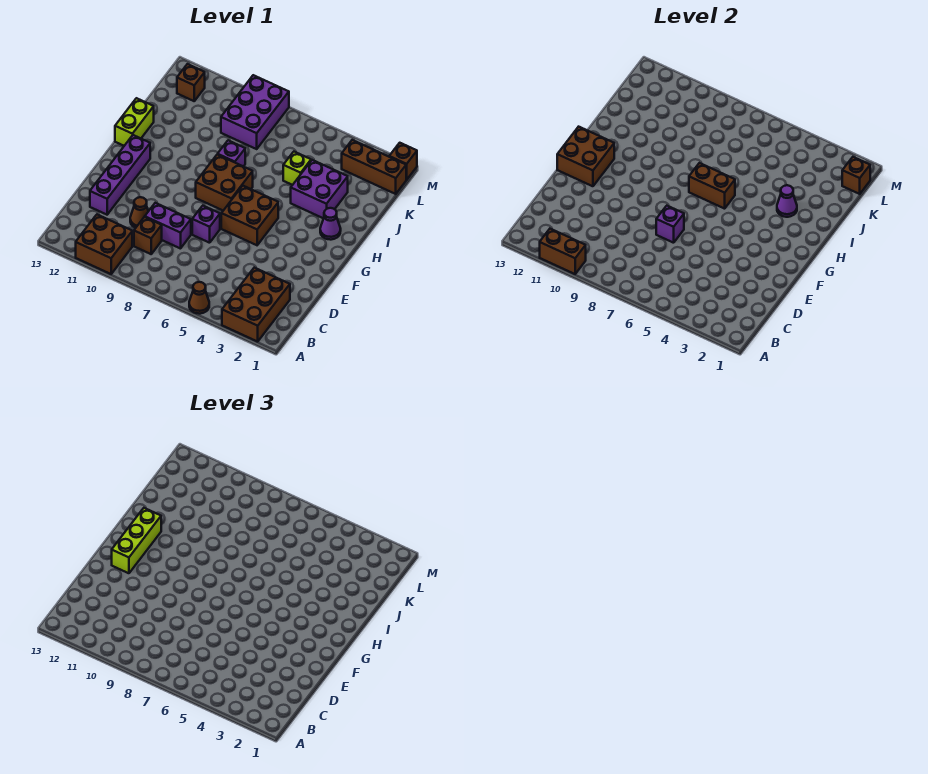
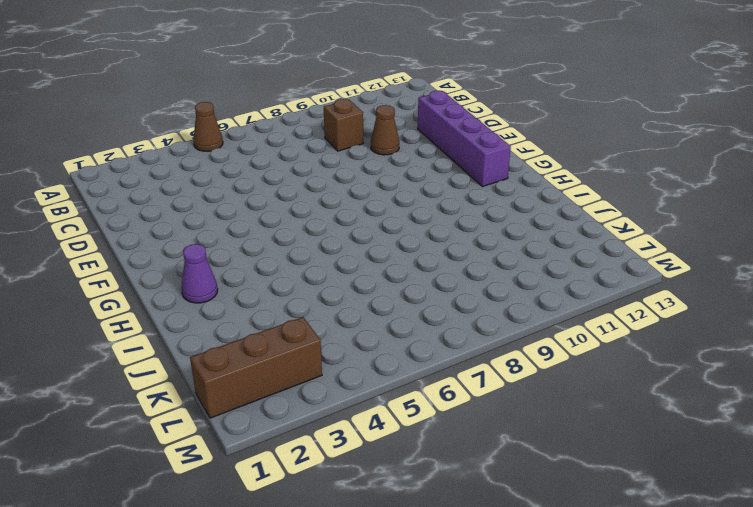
none -> brown brick A2:C3 level 1
none -> brown brick A10:B11 level 1
none -> purple brick D8:D9 level 1

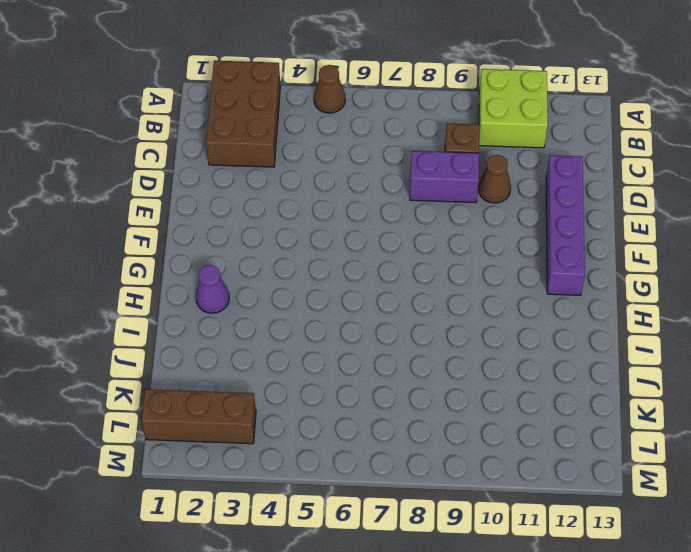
lime brick A10:B11 level 1 -> brown brick A10:B11 level 1
none -> purple brick E7 level 1
none -> brown brick F5:G6 level 1
none -> brown brick G7:H8 level 1

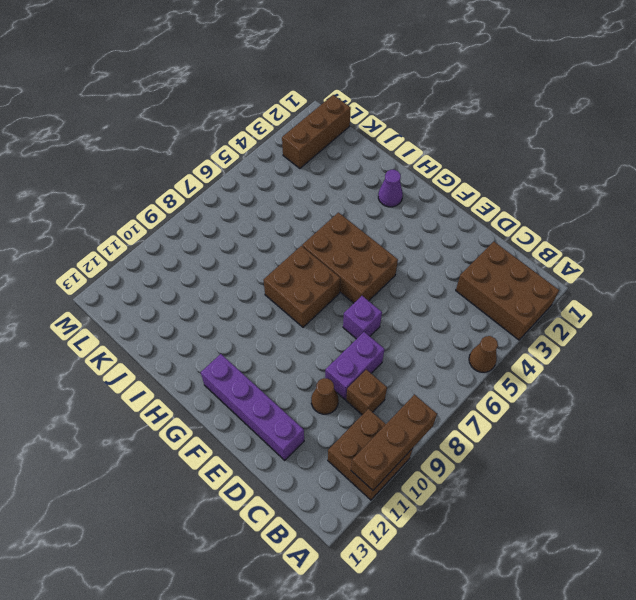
brown brick A9:A11 level 2 -> brown brick A10:A11 level 2
brown brick F5:H6 level 1 -> brown brick F5:G6 level 1
none -> lime brick H13:I13 level 1
none -> purple brick I3:J4 level 1
none -> purple brick I8 level 1

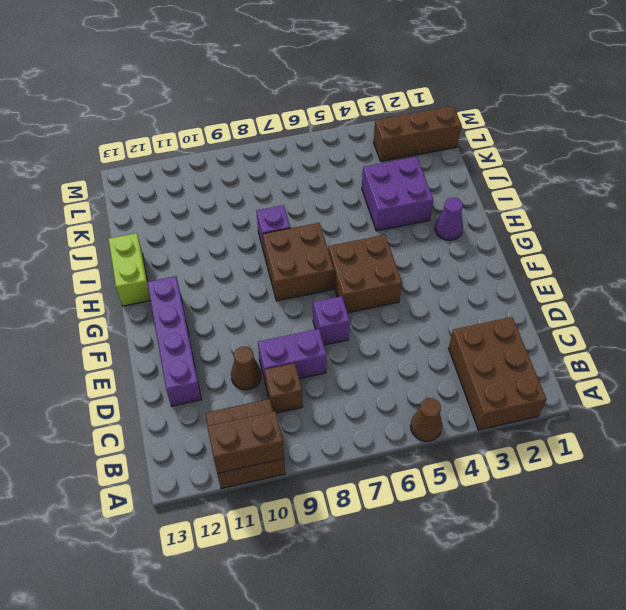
none -> lime brick J5 level 1
none -> purple brick K8:M9 level 1
none -> brown brick L12 level 1

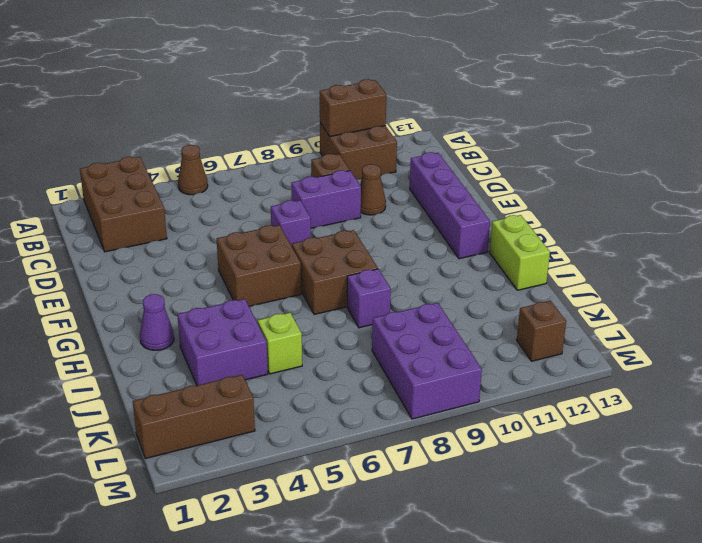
none -> brown brick M1 level 1
none -> purple brick E7 level 2
none -> brown brick F12:G13 level 2

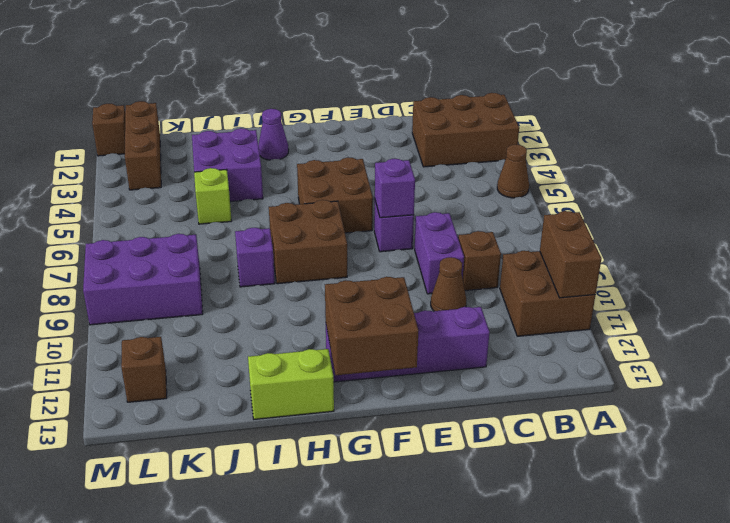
none -> brown brick H6:H7 level 2
none -> purple cone I3 level 2
none -> brown brick L1 level 2

